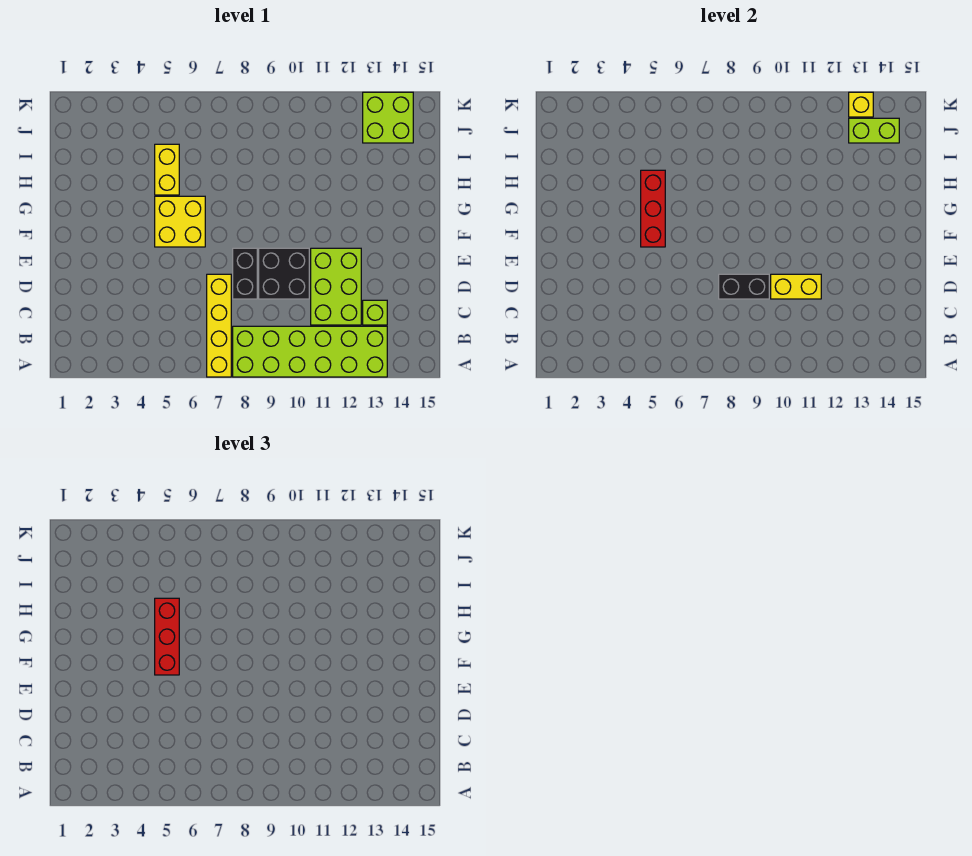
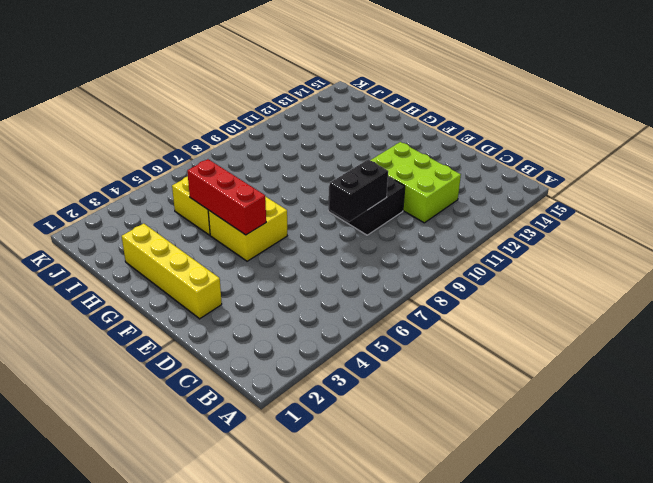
yellow brick E2:H2 level 1 -> yellow brick A7:D7 level 1
none -> lime brick A8:B13 level 1
none -> lime brick C13 level 1
none -> black brick D8:E8 level 1

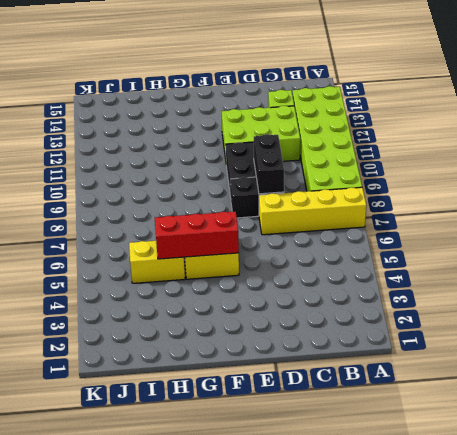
none -> lime brick J13:K14 level 1
none -> yellow brick D10:D11 level 2
none -> lime brick J13:J14 level 2

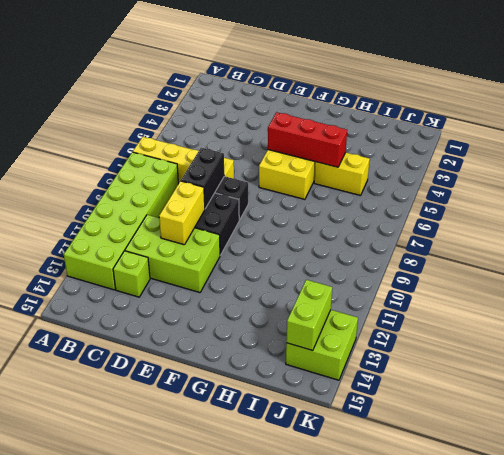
none -> yellow brick K13 level 2
none -> red brick F5:H5 level 3

